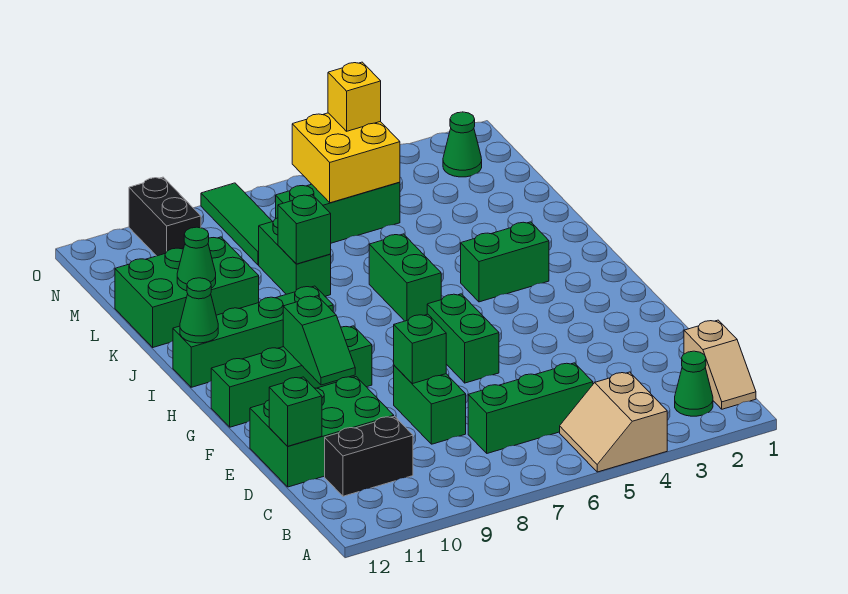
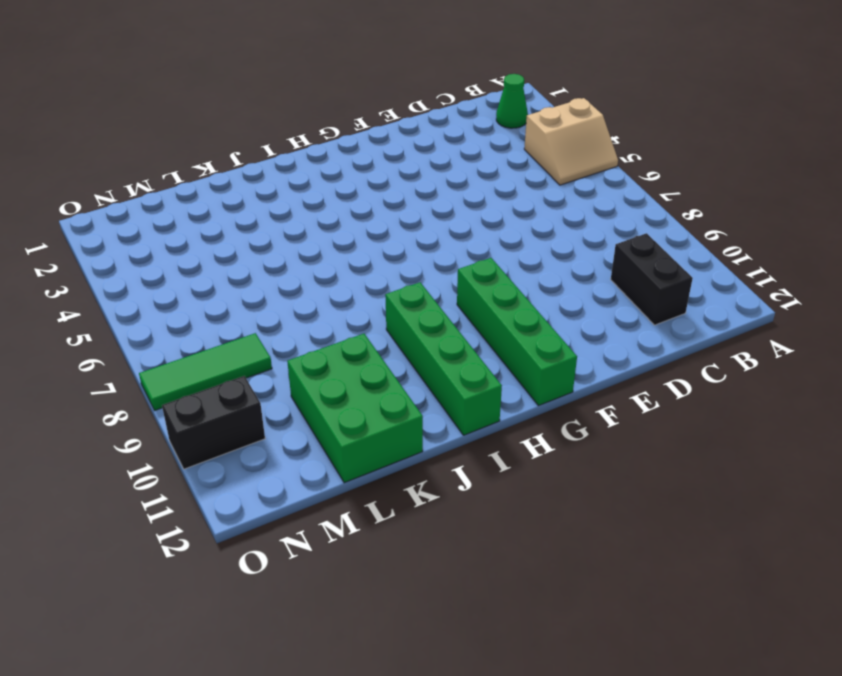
none -> tan slope B1:C1 level 1 top C
none -> green brick C5:C7 level 1
none -> green brick D8:E8 level 1

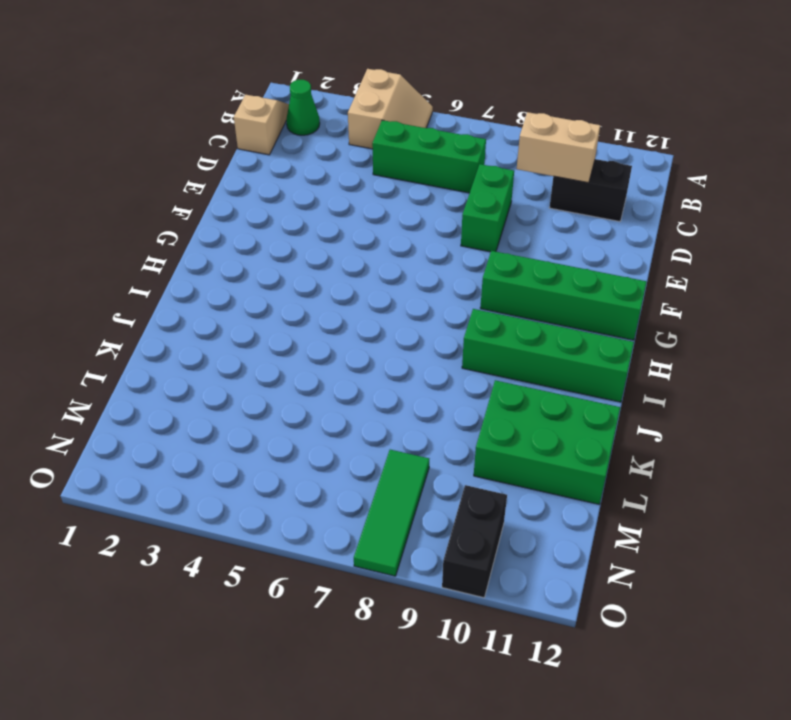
tan brick C9:C10 level 2 -> none
none -> green brick D10:E12 level 1
none -> green brick F6:G6 level 1
none -> green brick I3:I4 level 1

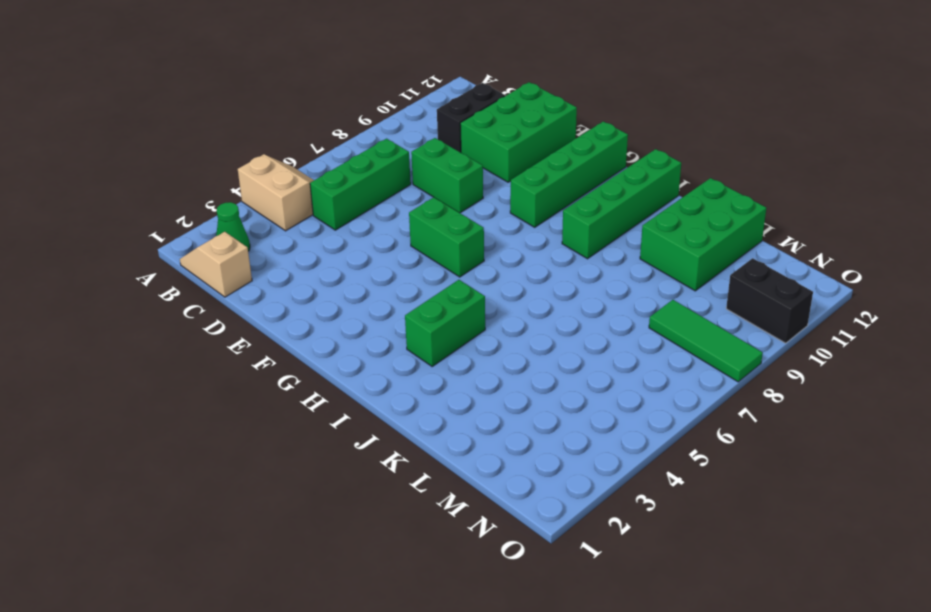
none -> green brick I6:J6 level 1
none -> green brick K8:L8 level 1
none -> green brick M5:M7 level 1

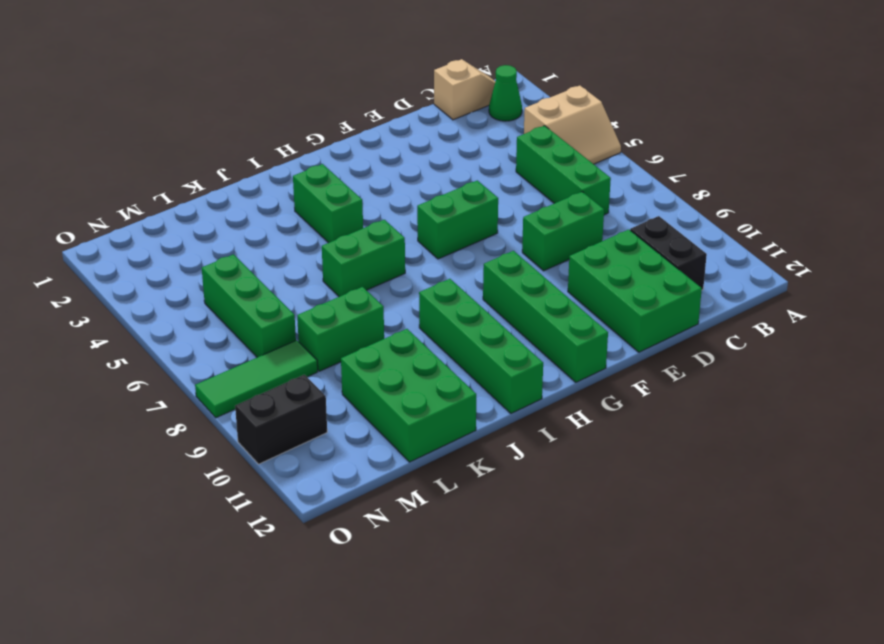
none -> green cone N2 level 1
none -> green brick D12 level 2
none -> green brick E8 level 2

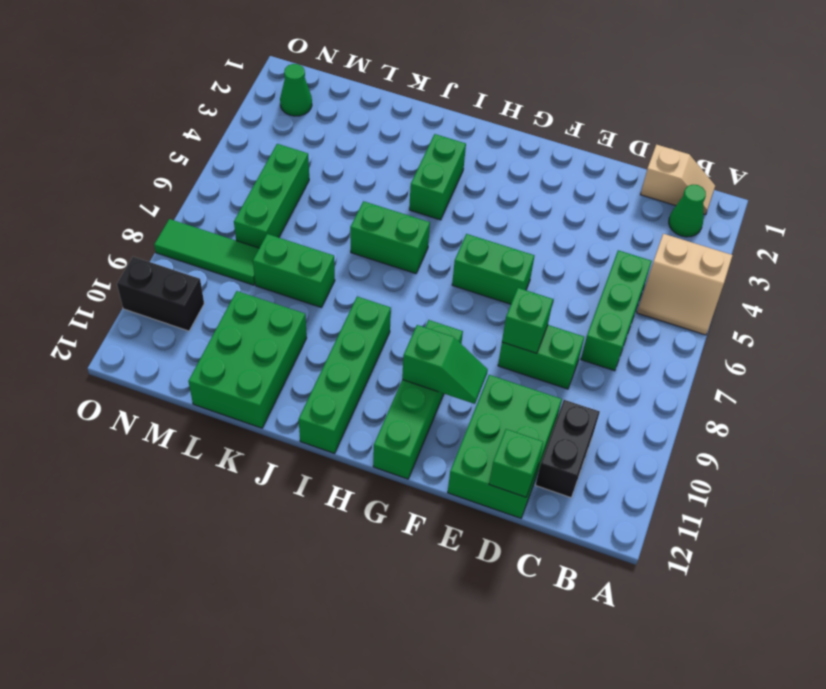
none -> green cone I12 level 2
none -> green brick K8 level 2
none -> green cone K11 level 2

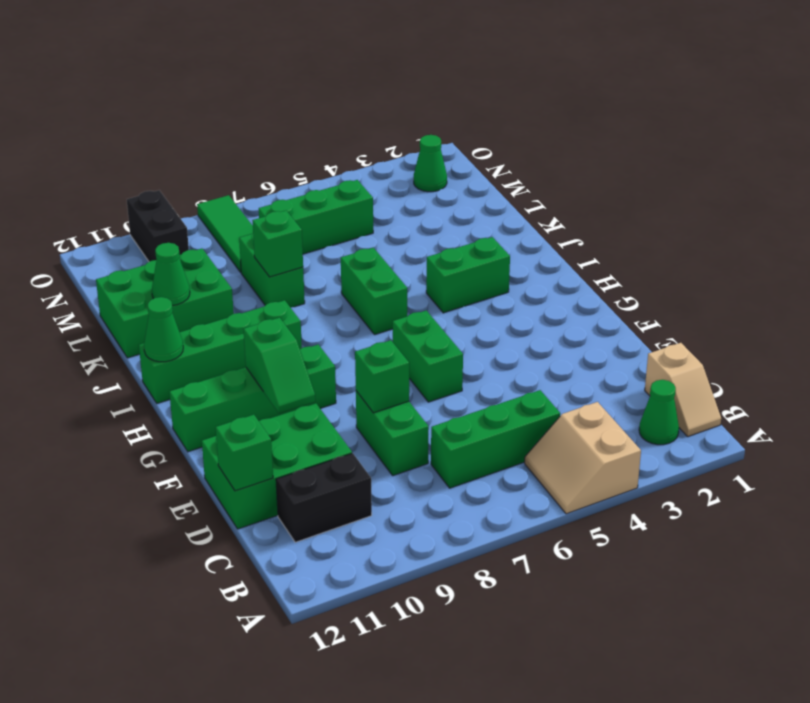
none -> yellow brick M5:N6 level 2
none -> yellow brick N5 level 3

